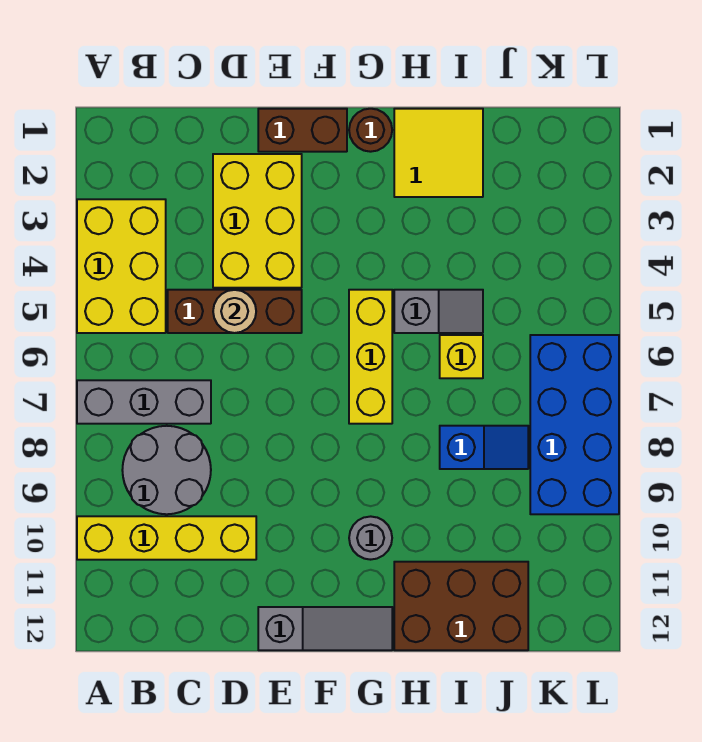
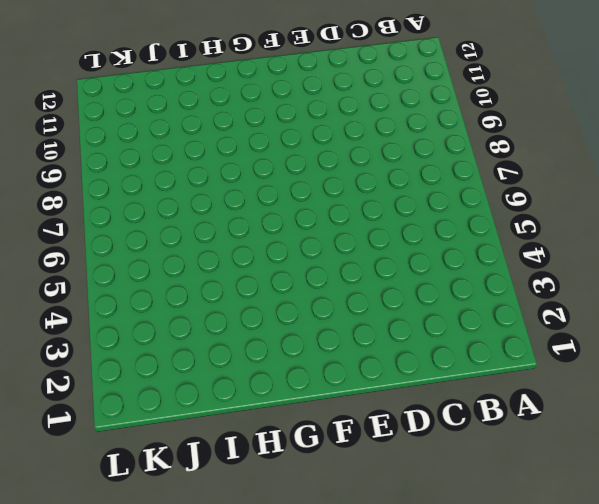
none -> yellow brick A3:B5 level 1
none -> grey brick A7:C7 level 1
none -> yellow brick A10:D10 level 1

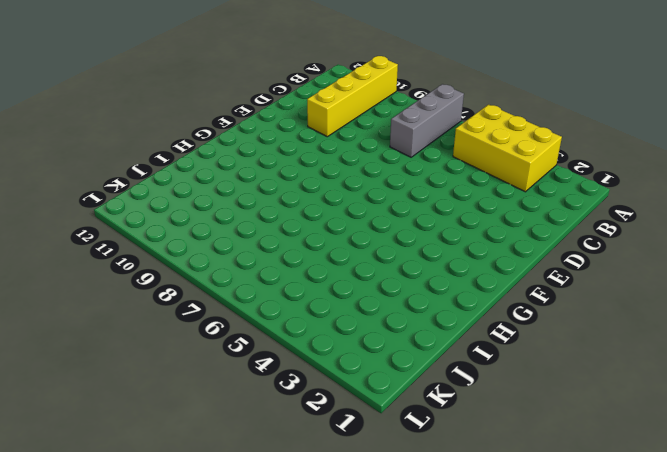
none -> grey round brick B8:C9 level 1
none -> brown brick C5:E5 level 1
none -> yellow brick D2:E4 level 1

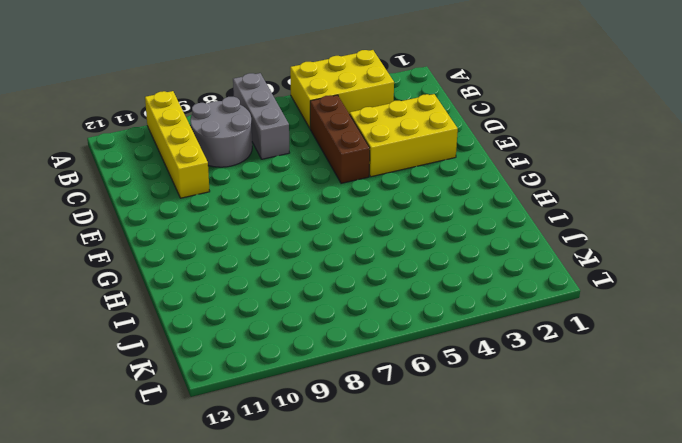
none -> brown brick E1:F1 level 1
none -> grey slope E12:G12 level 1 top E
none -> brown round brick G1 level 1

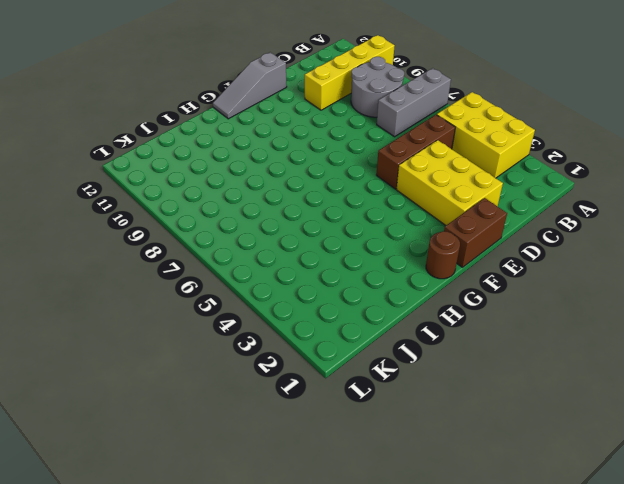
none -> yellow brick G5:G7 level 1
none -> grey round brick G10 level 1
none -> yellow tile H1:I2 level 1

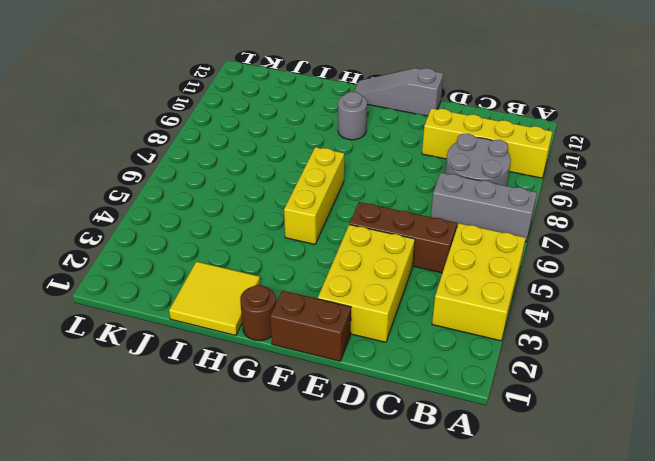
none -> grey slope H5:I5 level 1 top H
none -> brown brick H11:J12 level 1
none -> yellow brick I6 level 1

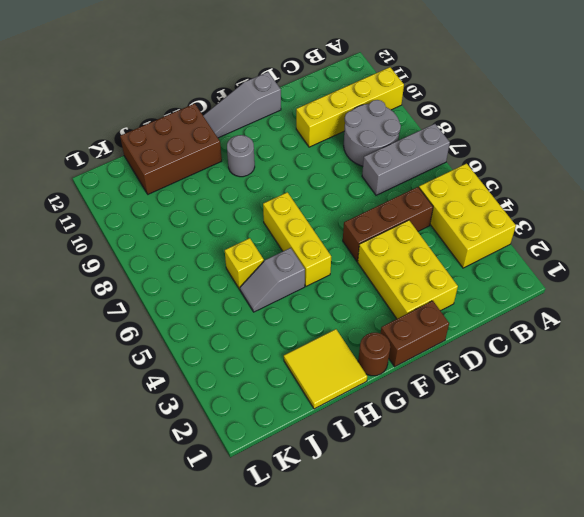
none -> blue slope I8:J8 level 1 top I
none -> blue brick K6:L9 level 1
none -> tan round brick D5 level 2

